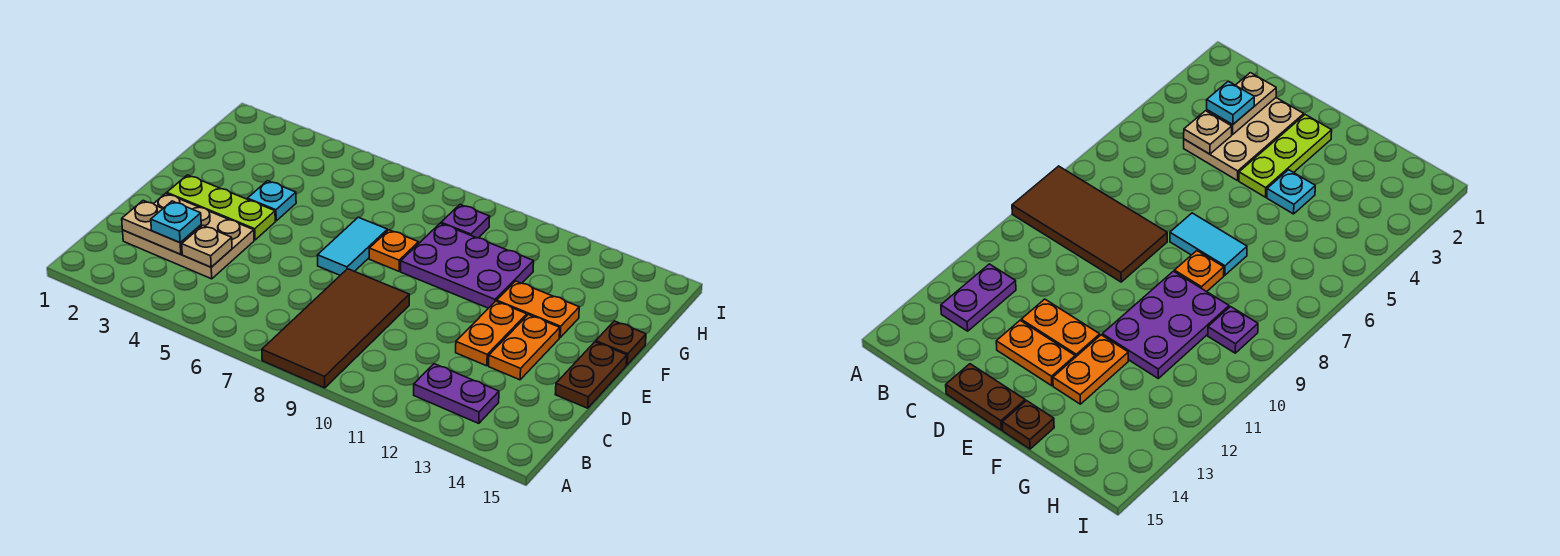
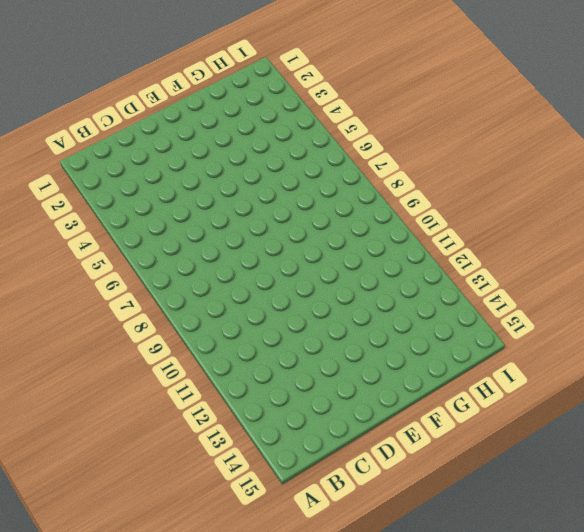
none -> brown tile A8:D9 level 1
none -> purple plate B12:B13 level 1
none -> tan plate C2:D4 level 1

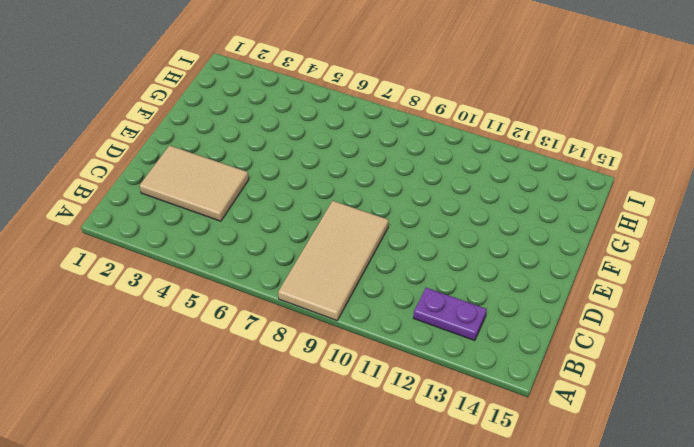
tan tile A8:D9 level 1 -> brown tile A8:D9 level 1
tan tile C2:D4 level 1 -> tan plate C2:D4 level 1
none -> orange plate D12:E12 level 1
none -> orange plate D13:E13 level 1
none -> brown plate D15:E15 level 1

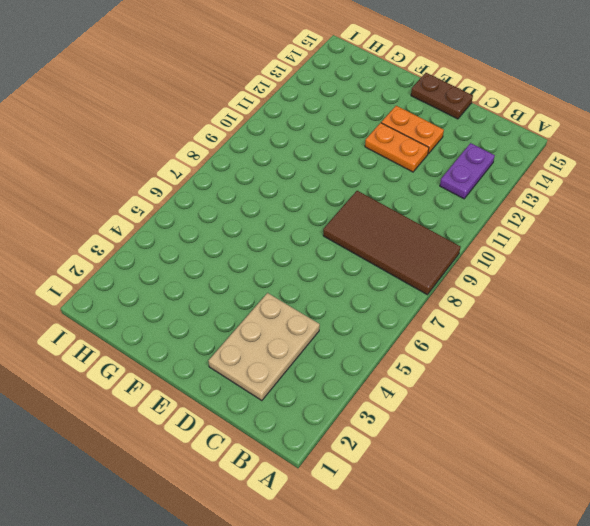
none -> lime plate E2:E4 level 1
none -> cyan tile E7:F7 level 1
none -> cyan plate F4 level 1

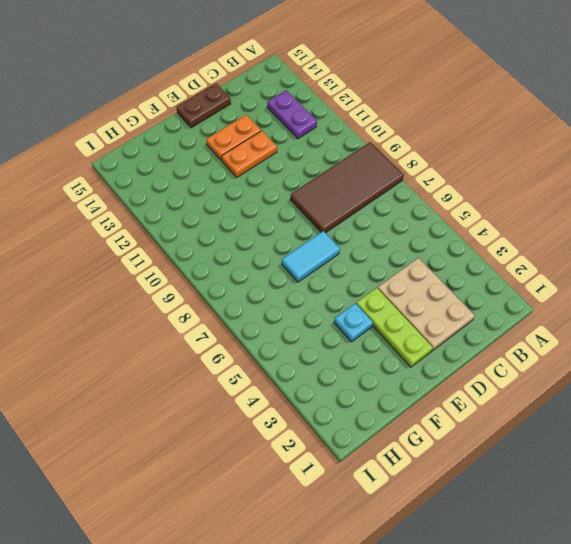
none -> orange plate F8 level 1
none -> purple plate F9:G11 level 1
none -> orange plate F12:F13 level 1

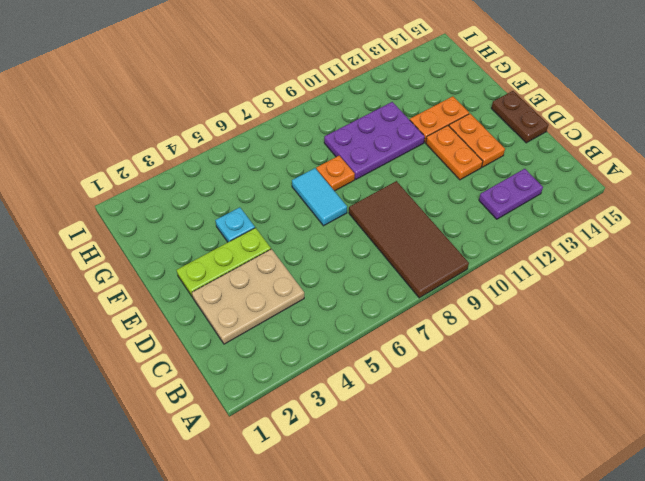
none -> brown plate F15 level 1
none -> purple plate H9 level 1
none -> tan plate C2:C3 level 2

